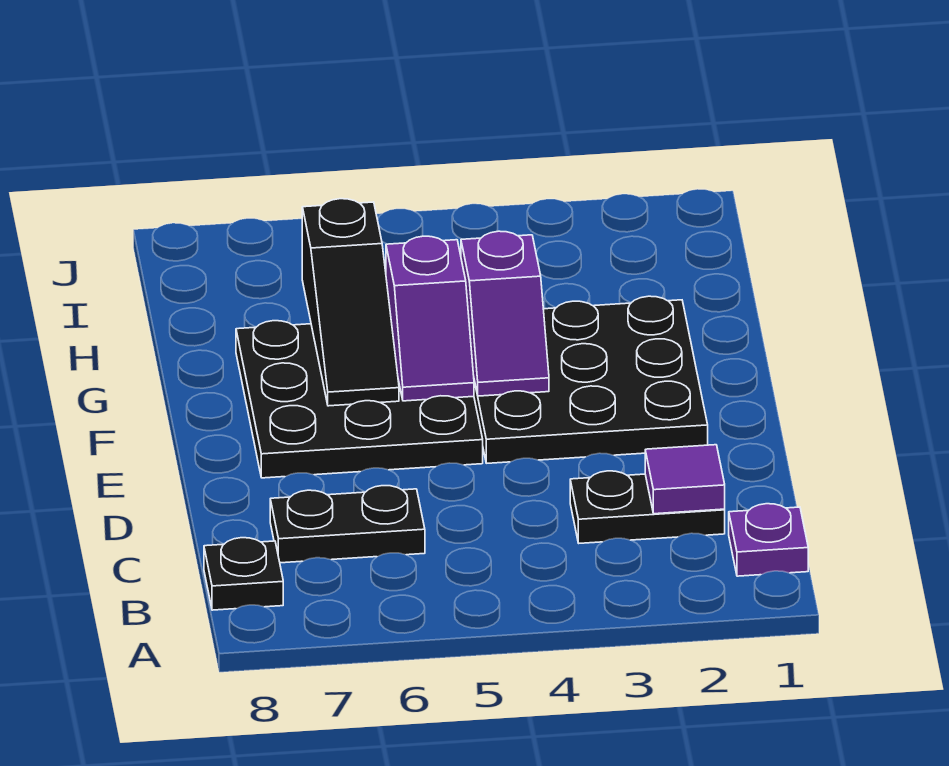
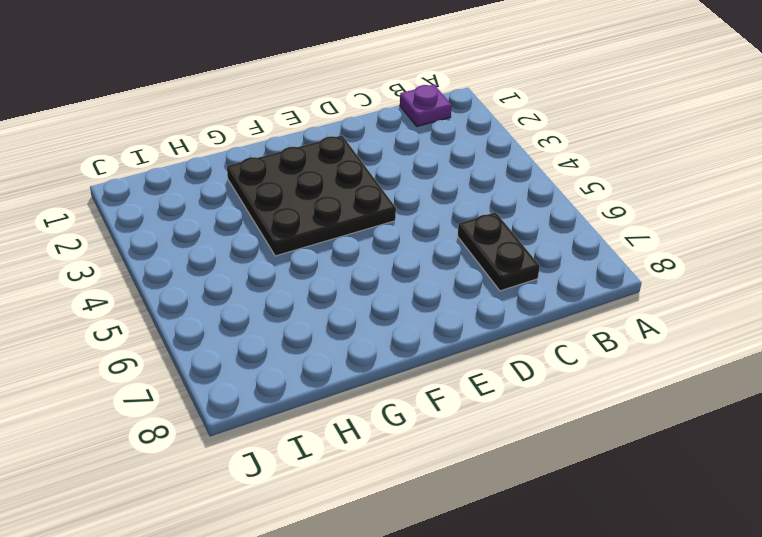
none -> black plate B8 level 1
none -> black plate C2:C3 level 1

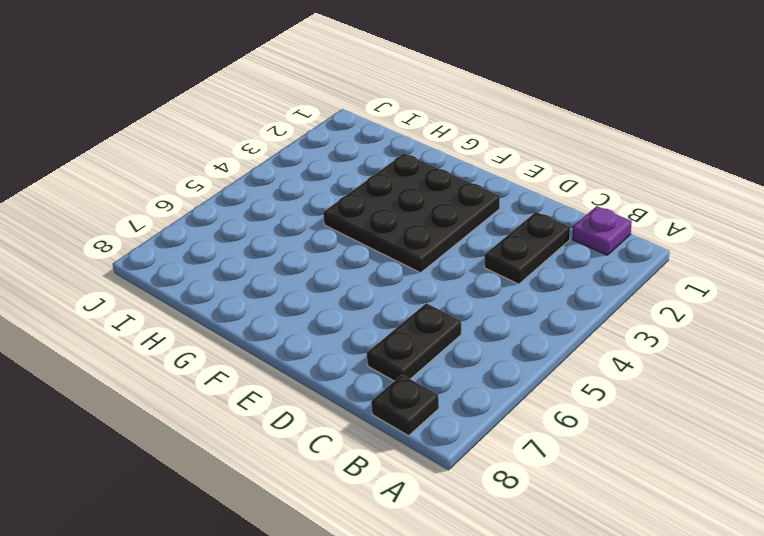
none -> black plate E5:G7 level 1
none -> purple tile C2 level 2

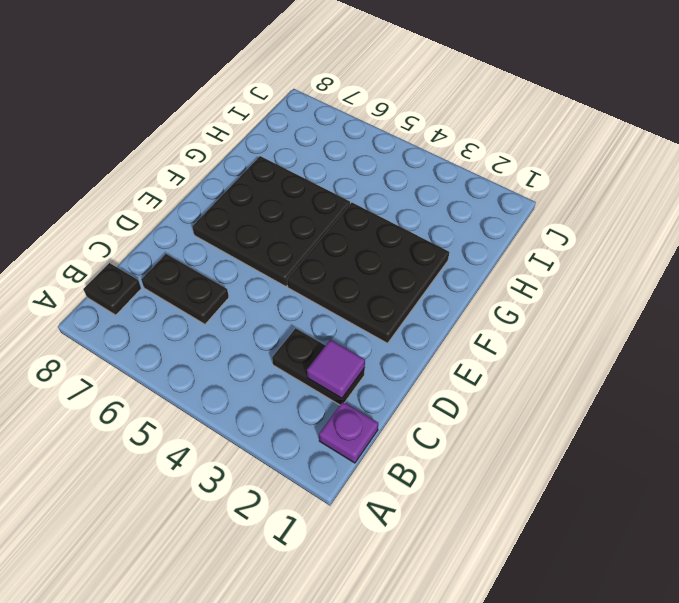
none -> purple slope F4:G4 level 2 top G
none -> purple slope F5:G5 level 2 top G

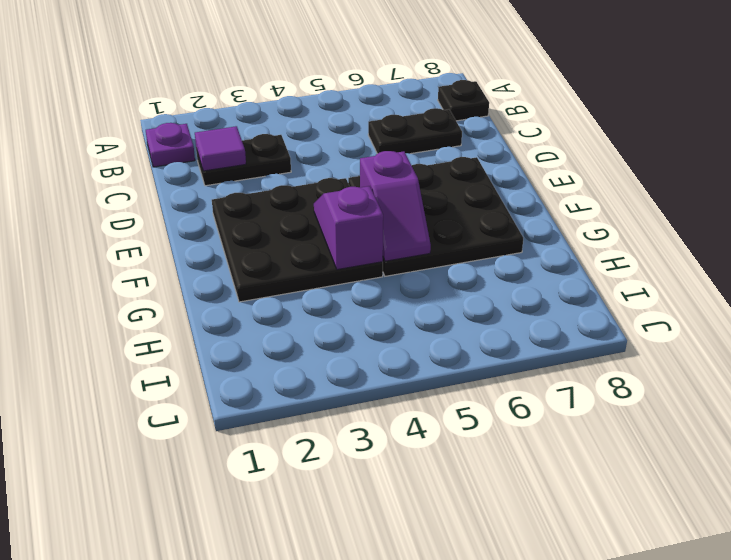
purple slope F5:G5 level 2 top F -> purple slope F5:G5 level 2 top G
none -> black slope F6:H6 level 2 top H

